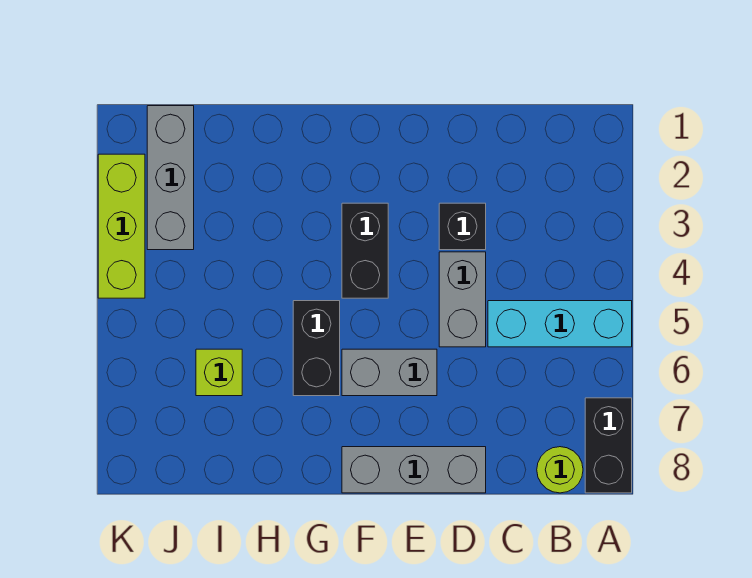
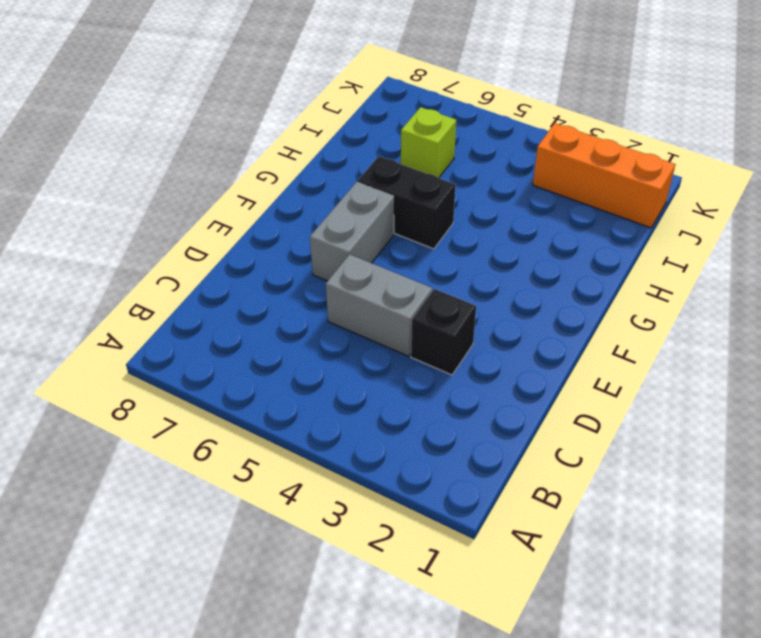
orange brick J1:J3 level 1 -> grey brick J1:J3 level 1
none -> cyan brick A5:C5 level 1
none -> black brick A7:A8 level 1
none -> lime round brick B8 level 1

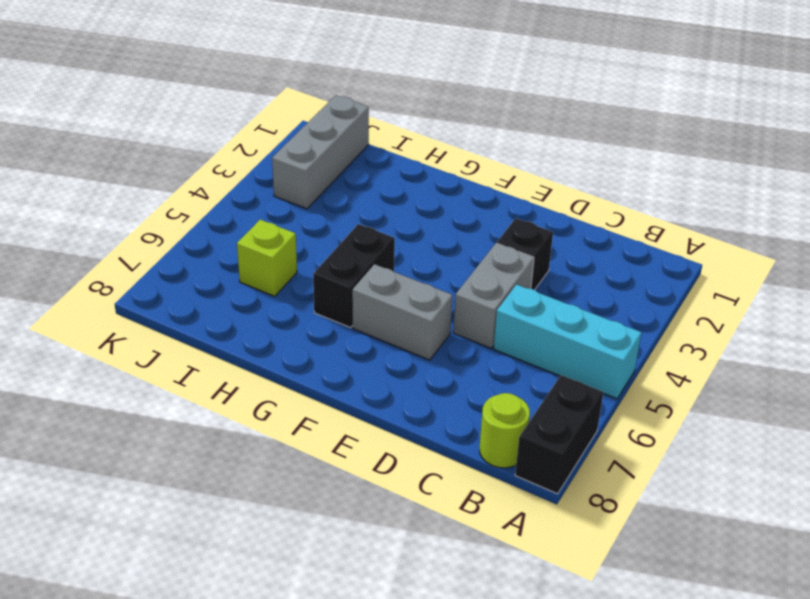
none -> grey brick D8:F8 level 1
none -> black brick F3:F4 level 1
none -> lime brick K2:K4 level 1

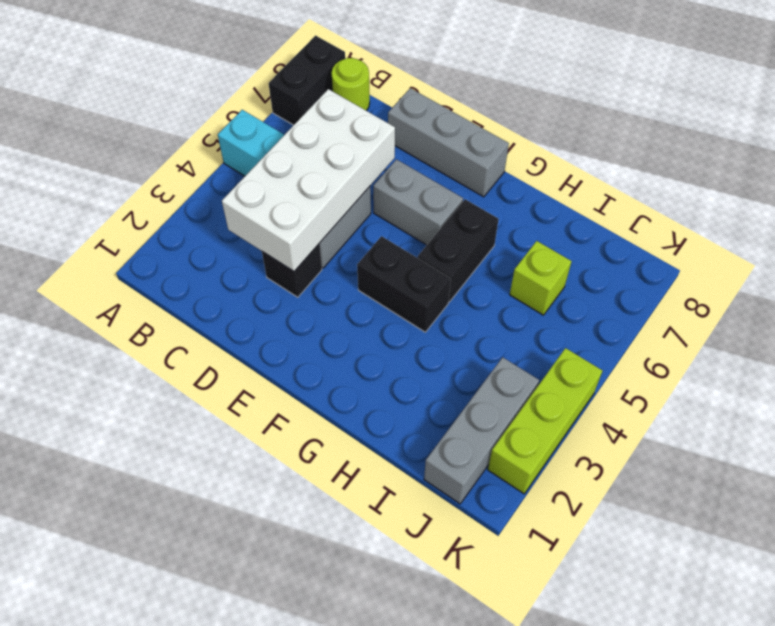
white brick C3:D6 level 2 -> none
black brick F4:G4 level 1 -> black brick F3:F4 level 1

